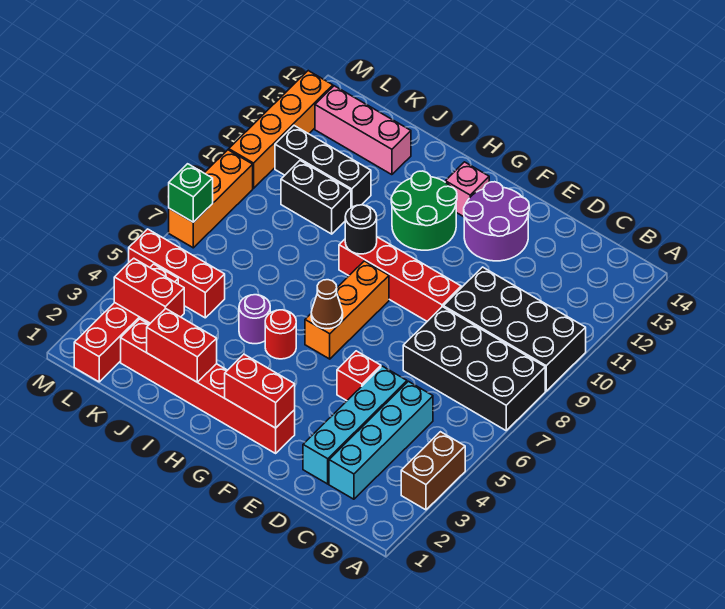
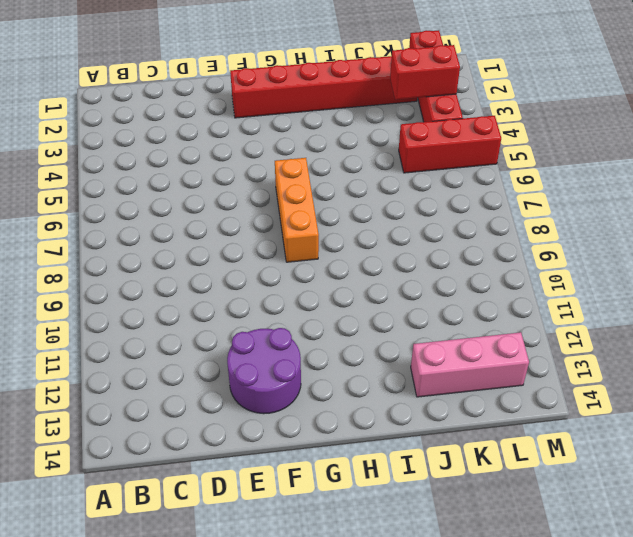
none -> brown brick A3:A4 level 1
none -> black brick A7:D8 level 1
none -> black brick A9:D10 level 1

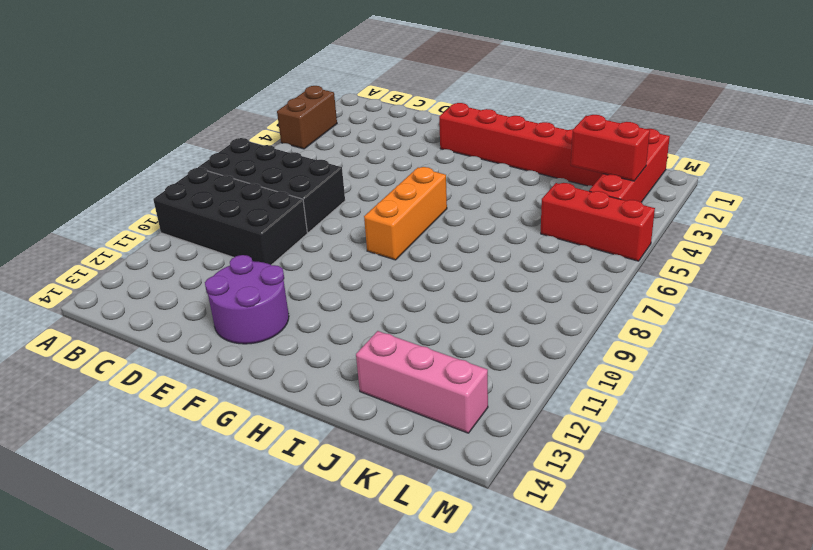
none -> cyan brick C2:C5 level 1
none -> cyan brick D2:D5 level 1
none -> red brick E5 level 1

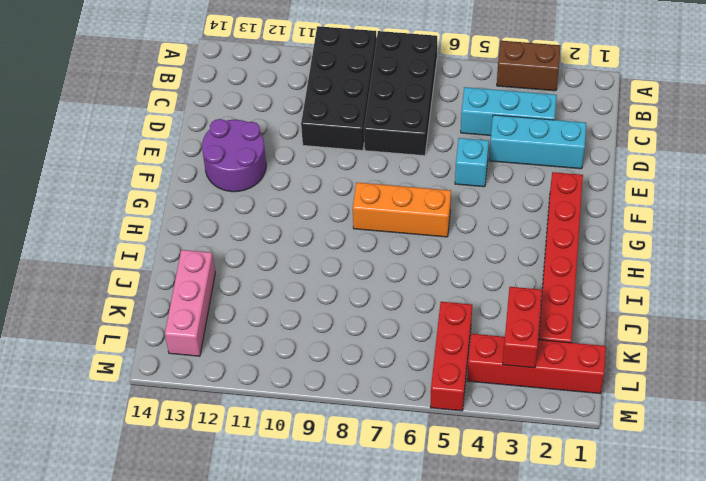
cyan brick C3:C5 level 1 -> cyan brick C2:C5 level 1
cyan brick D2:D4 level 1 -> cyan brick D2:D5 level 1
cyan brick E5 level 1 -> red brick E5 level 1
none -> red brick E9:H9 level 1
none -> green round brick G11:H12 level 1
none -> pink brick G13 level 1

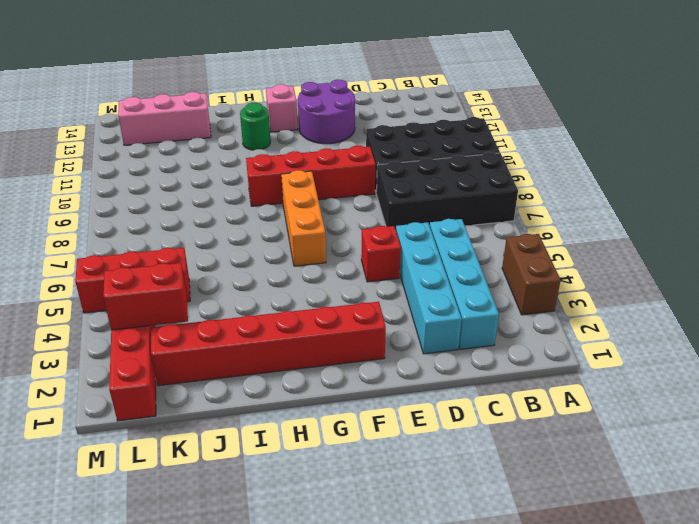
green round brick H12 level 1 -> green round brick G11:H12 level 1
none -> red round brick H5 level 1
none -> purple round brick I5 level 1
none -> black brick J10:K10 level 1

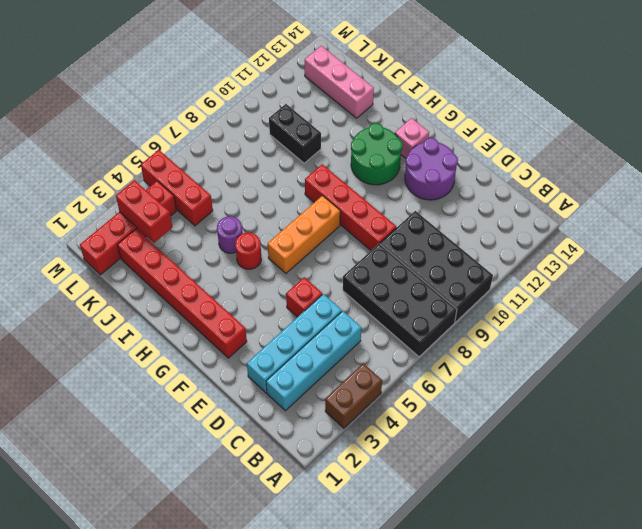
none -> black brick J11:L11 level 1
none -> orange brick M7:M9 level 1
none -> orange brick M10:M13 level 1

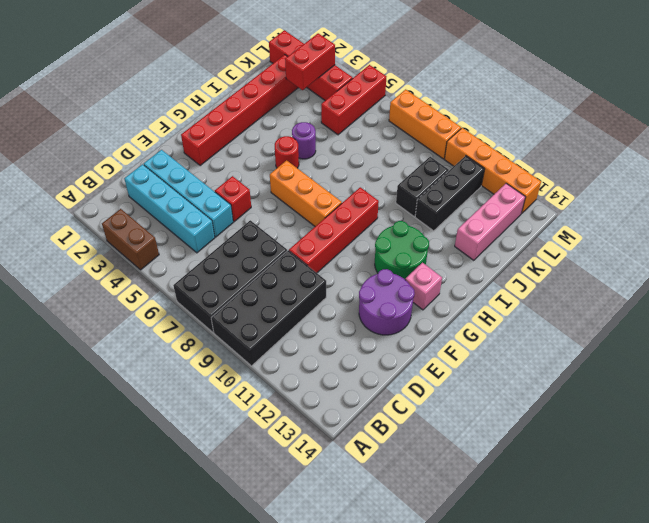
none -> red brick F2:G2 level 2
none -> brown cone G6 level 2
none -> black round brick H9 level 2

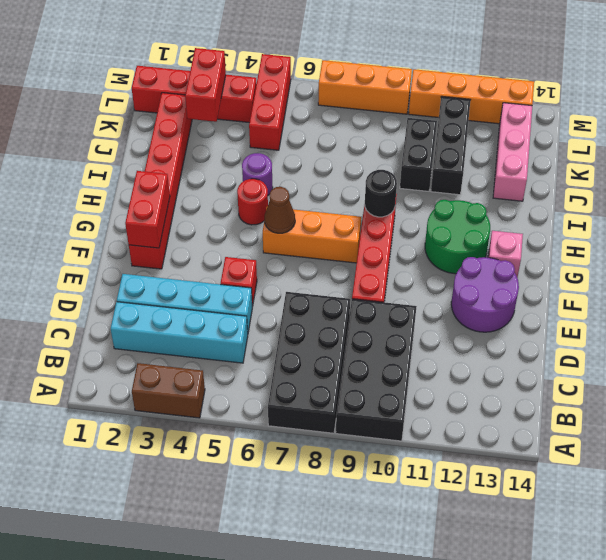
none -> red brick I2:J2 level 2
none -> green brick M7 level 2

